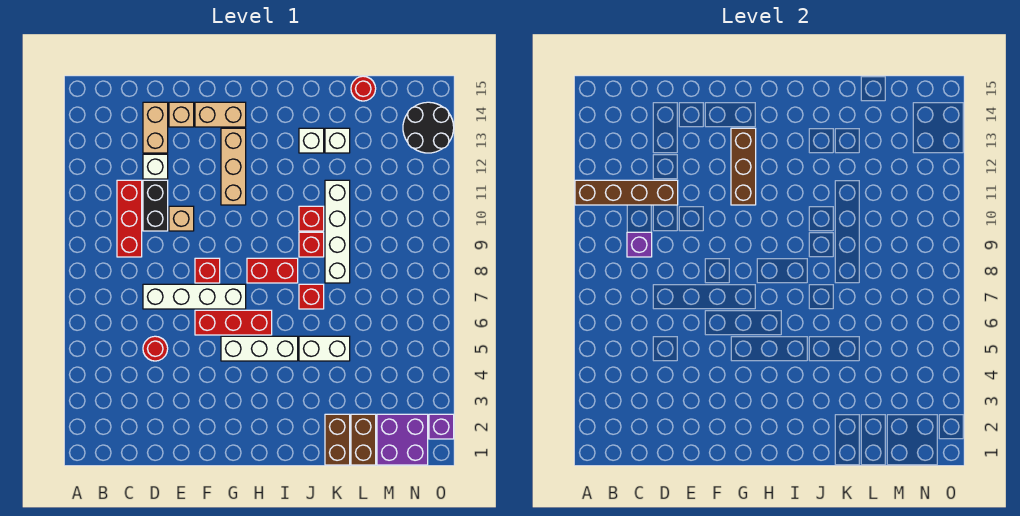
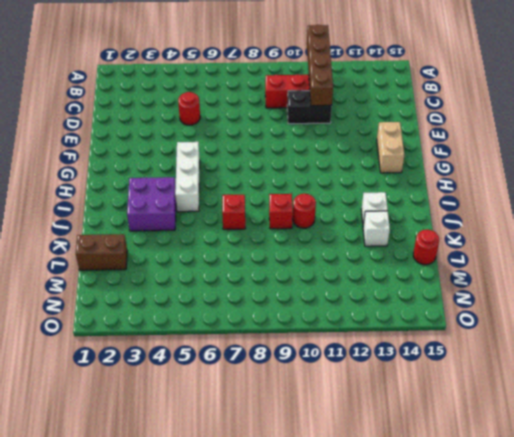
purple brick I3:J4 level 1 -> purple brick M1:N2 level 1
red round brick J10 level 1 -> red brick J10 level 1
none -> white brick D7:G7 level 1
none -> white brick D12 level 1
none -> tan brick D13:D14 level 1
none -> tan brick E10 level 1

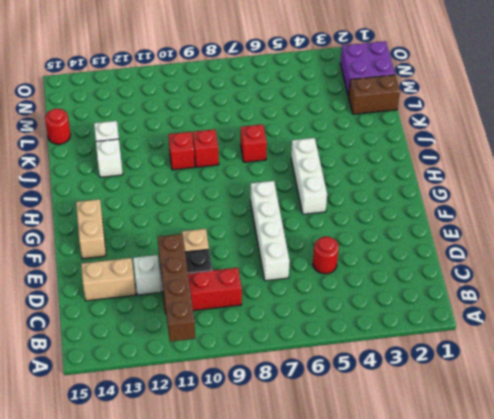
none -> tan brick E14 level 1
none -> red brick F6:H6 level 1
none -> red brick F8 level 1
none -> tan brick G11:G13 level 1

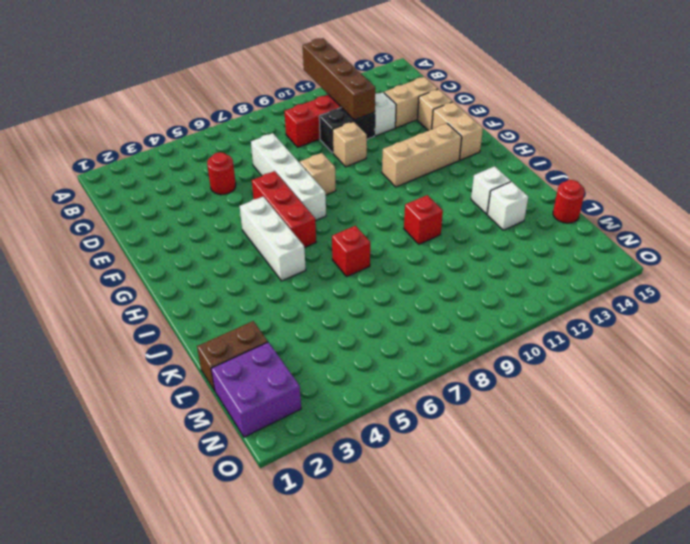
tan brick F8 level 1 -> red brick F8 level 1
none -> red brick H8:I8 level 1
none -> white brick J5:K5 level 1
none -> red brick J9 level 1
none -> brown brick K1:K2 level 1

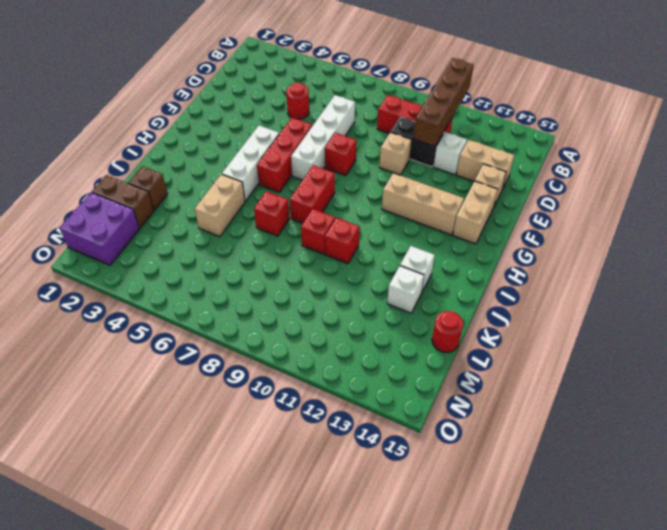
tan brick J5:K5 level 1 -> white brick J5:K5 level 1
brown brick K2 level 1 -> brown brick K1:K2 level 1
none -> white brick K8:K11 level 1
none -> black round brick N13:O14 level 1
none -> purple brick O2 level 1
none -> purple brick C9 level 2

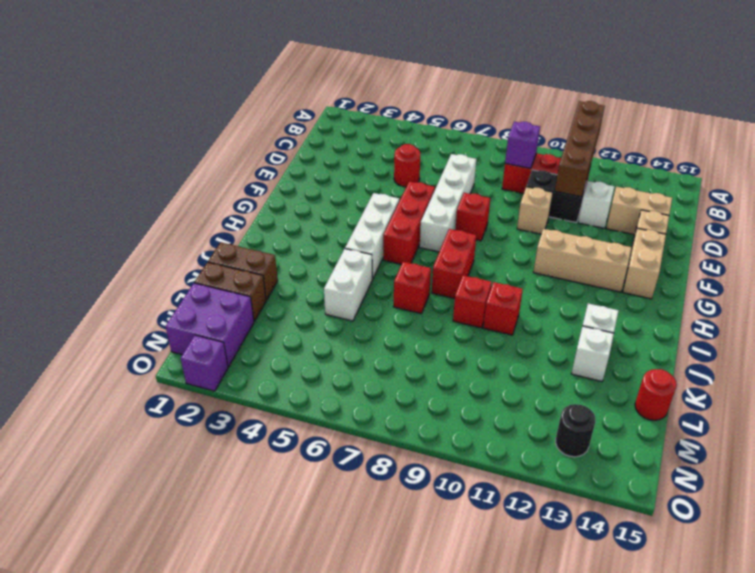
black round brick N13 level 1 -> black round brick N13:O14 level 1
none -> white brick K8:K11 level 1
none -> brown brick G11:G13 level 2

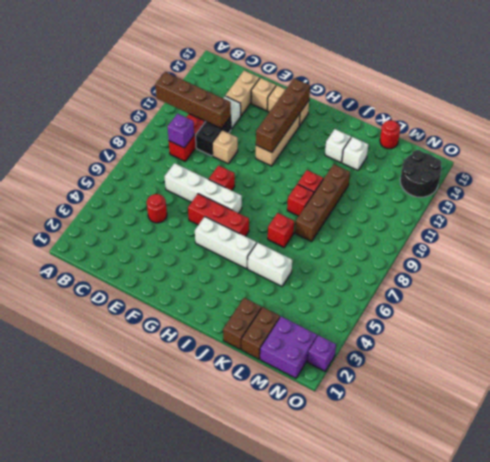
brown brick G11:G14 level 2 -> brown brick G11:G13 level 2
brown brick K8:K11 level 1 -> white brick K8:K11 level 1
none -> red brick H8:I8 level 1

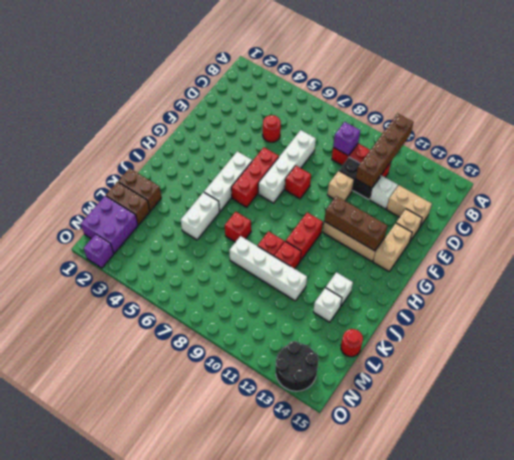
red brick H10:I10 level 1 -> red brick H8:I8 level 1

